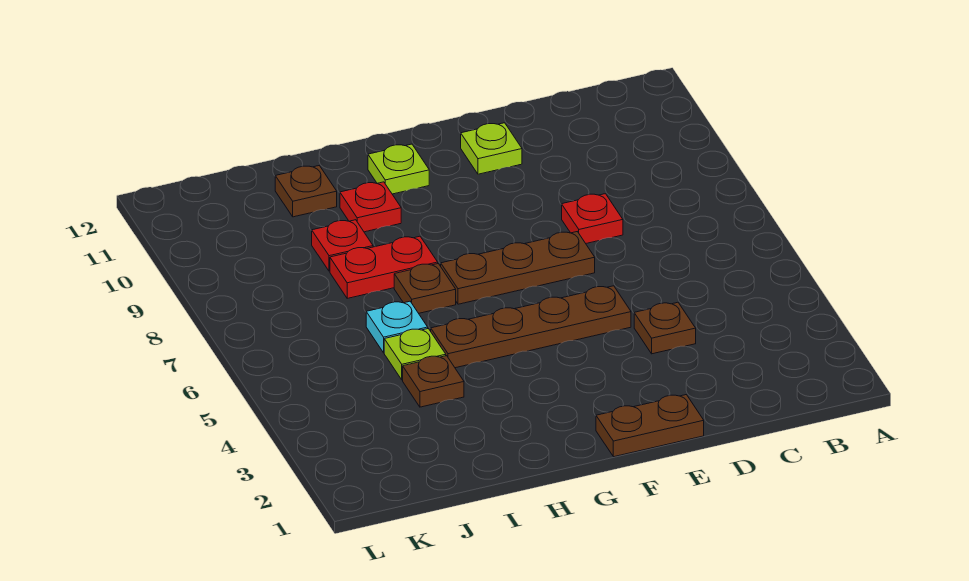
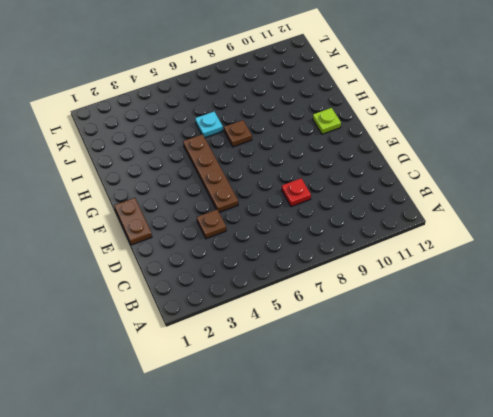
none -> brown plate E7:G7 level 1
none -> lime plate E11 level 1
none -> red plate H8:I8 level 1

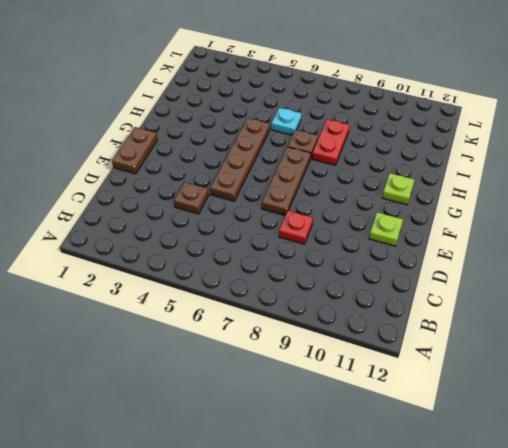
none -> red plate H10 level 1
none -> brown plate I4 level 1
none -> lime plate I5 level 1

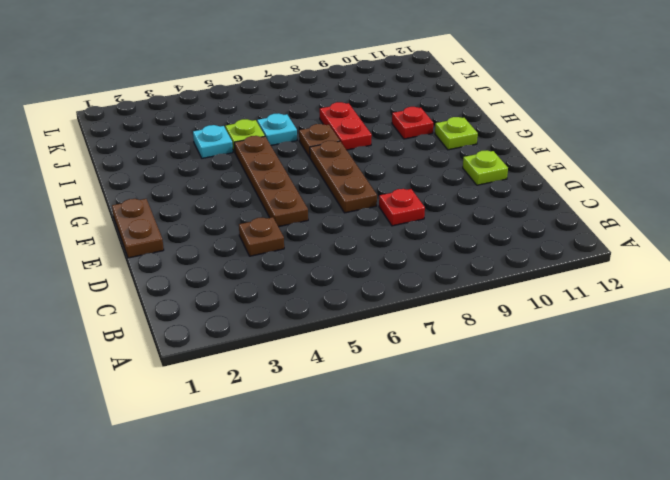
cyan plate I4 level 1 -> brown plate I4 level 1
none -> red plate I9 level 1
none -> brown plate I11 level 1

